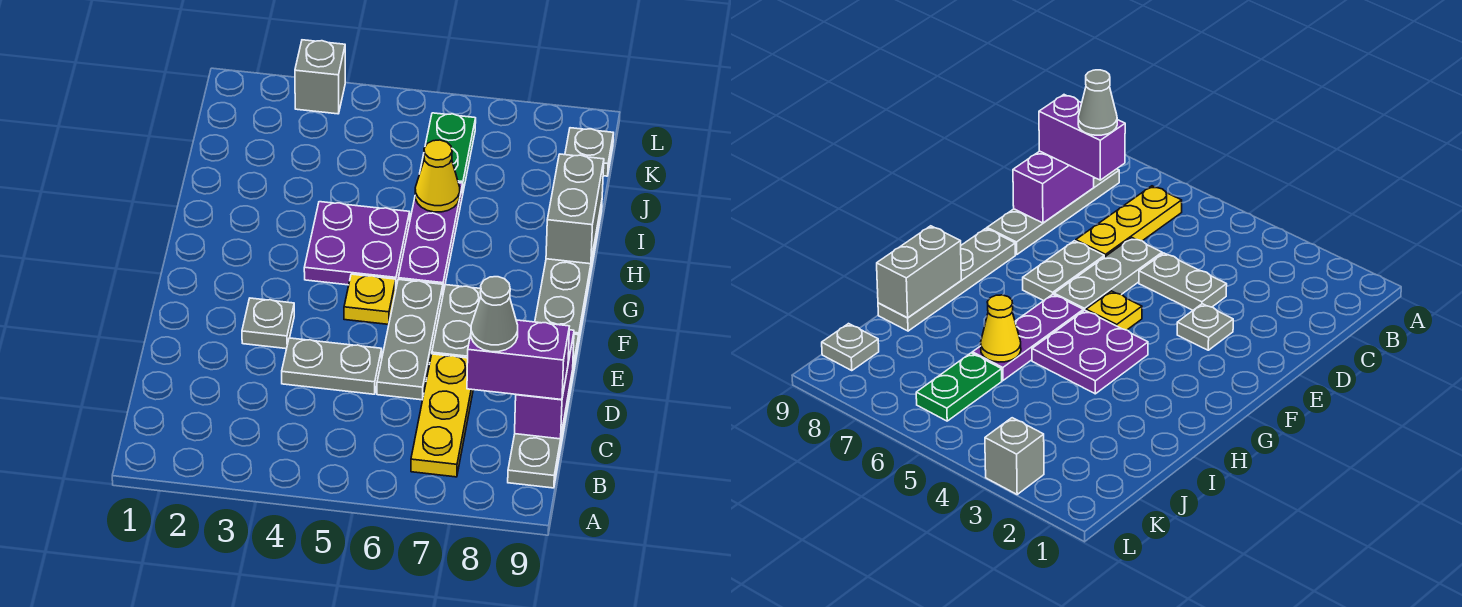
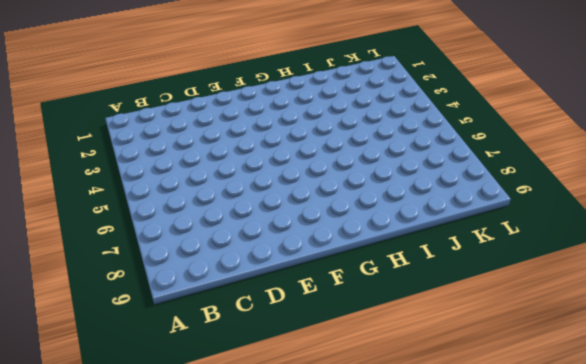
none -> yellow plate B7:D7 level 1
none -> grey plate B9:E9 level 1
none -> grey plate D4:D5 level 1

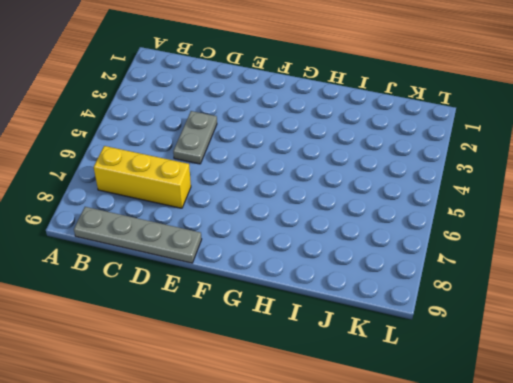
yellow brick B7:D7 level 1 -> yellow plate B7:D7 level 1
none -> grey plate D6:F6 level 1
none -> grey plate E3 level 1
none -> grey plate E7:F7 level 1

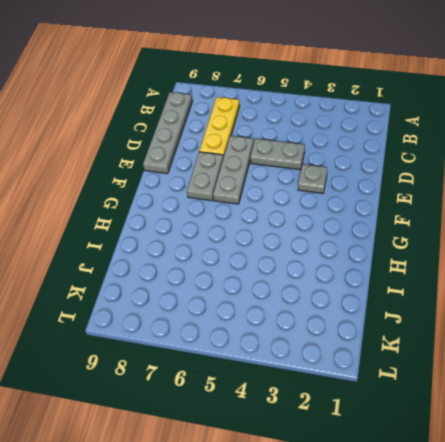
none -> yellow plate F5 level 1
none -> grey plate F9:I9 level 1
none -> purple plate G4:H5 level 1

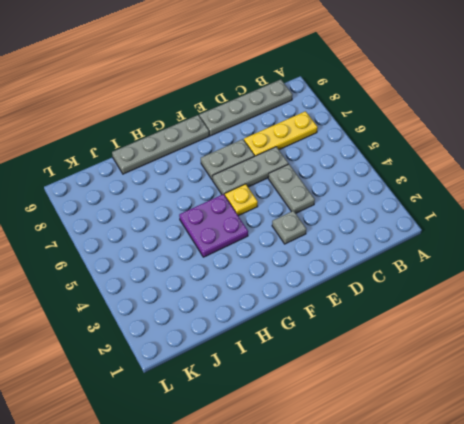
none -> purple plate G6:I6 level 1
none -> green plate J6:K6 level 1
none -> grey plate K9 level 1

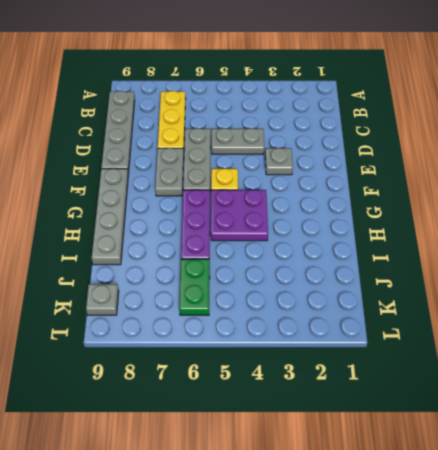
none -> grey brick L3 level 1
none -> purple brick C9:D9 level 2
none -> grey brick H9:I9 level 2

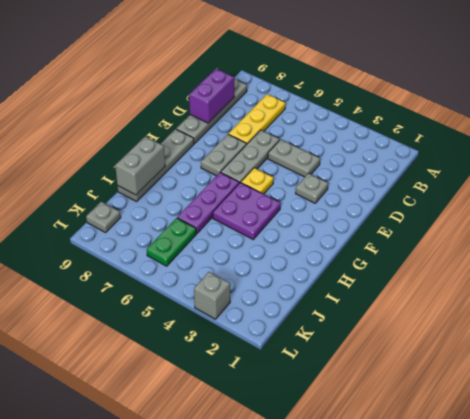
none -> yellow cone I6 level 2
none -> purple brick C8:C9 level 3
none -> grey cone C8 level 4

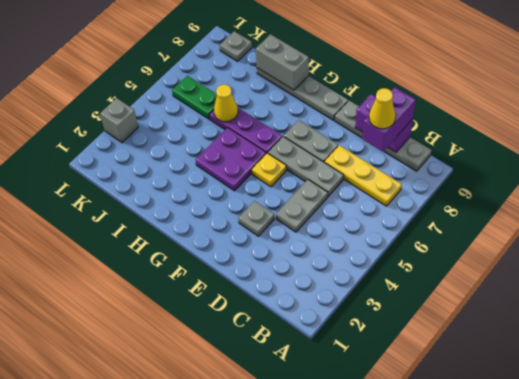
yellow cone C8 level 4 -> grey cone C8 level 4

